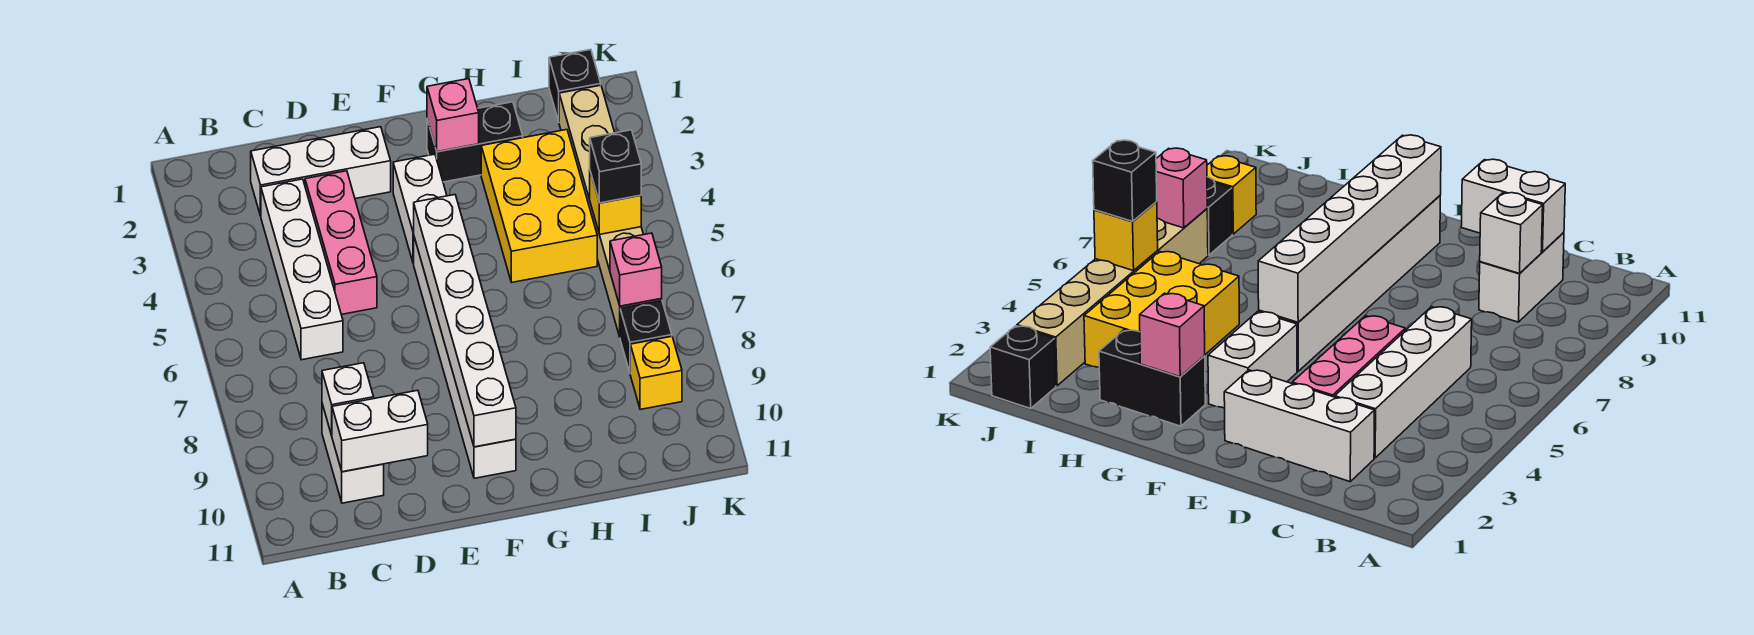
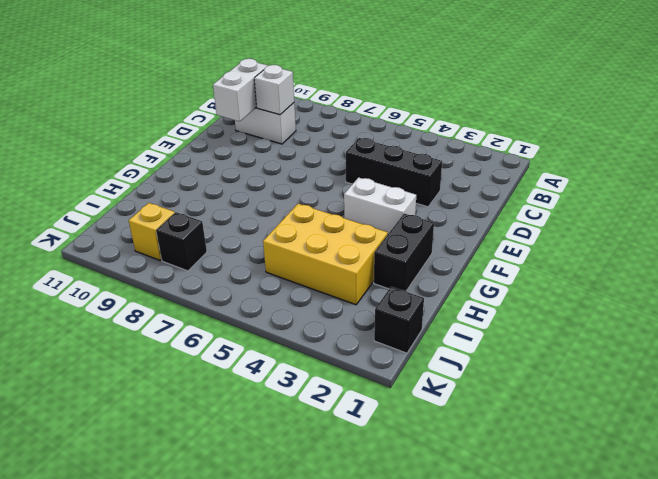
black brick D3:D5 level 1 -> pink brick D3:D5 level 1
none -> white brick C2:E2 level 1
none -> white brick C3:C6 level 1
none -> white brick F5:F10 level 1

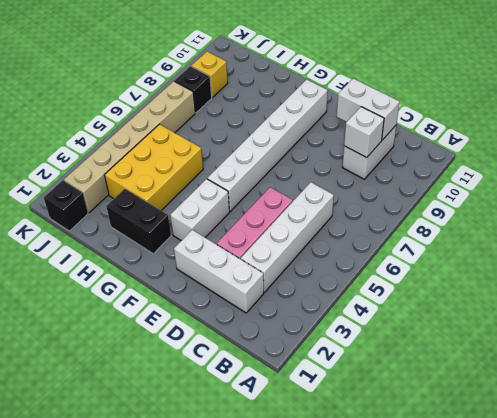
none -> white brick F5:F10 level 2
none -> pink brick G2 level 2
none -> yellow brick J5 level 2

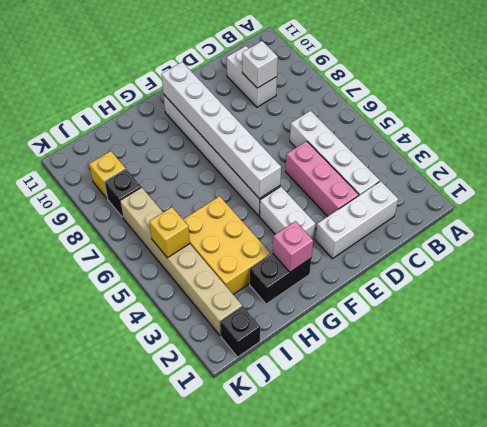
none -> white brick C10:D10 level 2
none -> pink brick J7 level 2
none -> black brick J5 level 3

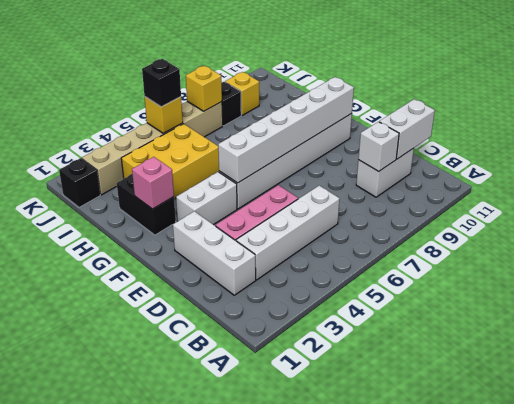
white brick C10:C11 level 2 -> white brick C10:D10 level 2
yellow brick J7 level 2 -> pink brick J7 level 2

